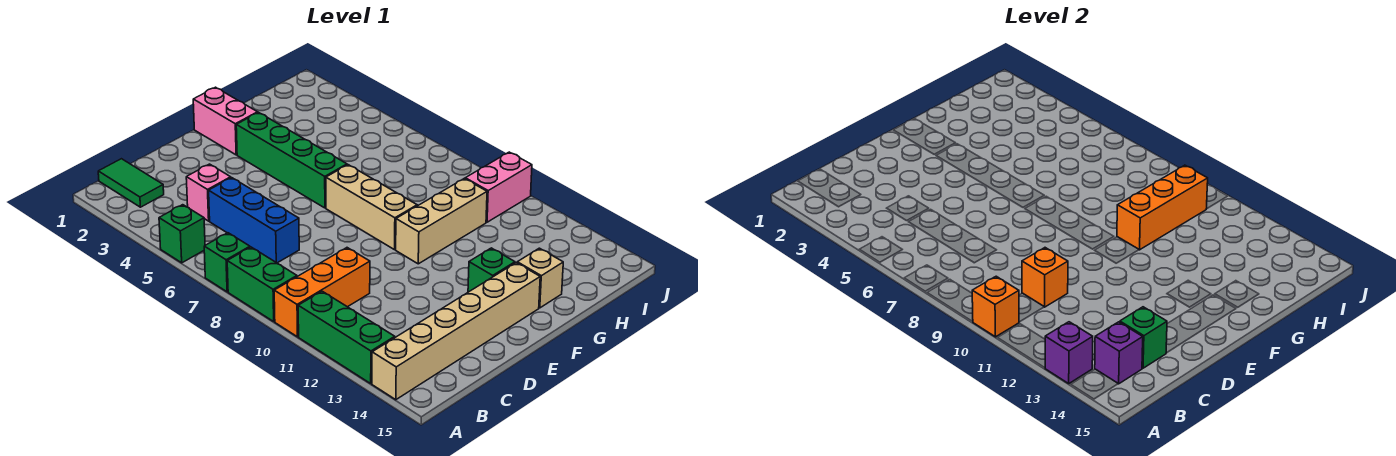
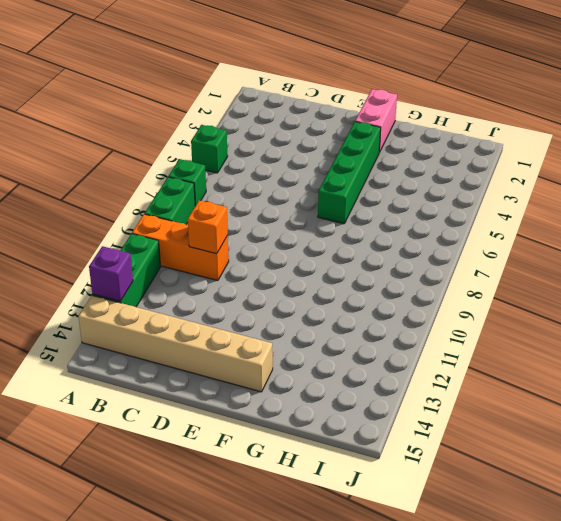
none -> green tile B1:B2 level 1
none -> pink brick C4 level 1
none -> blue brick C5:C7 level 1

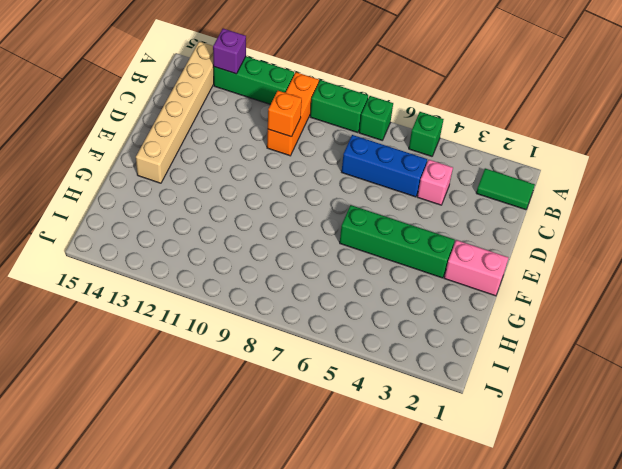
none -> tan brick F7:F9 level 1
none -> tan brick F10:H10 level 1
none -> green brick F13 level 1

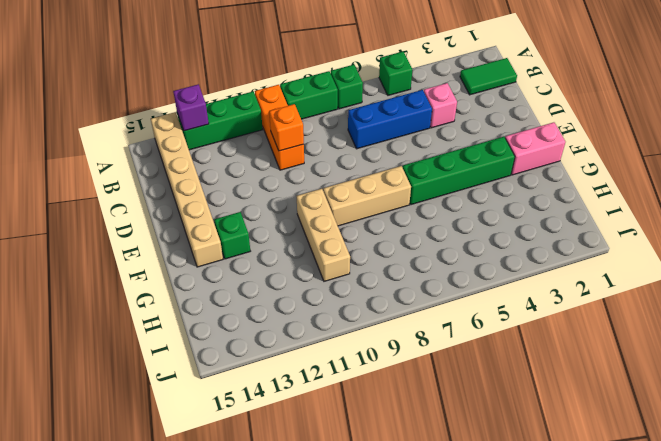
none -> tan brick G14 level 1
none -> pink brick I10:J10 level 1
none -> orange brick A10 level 2

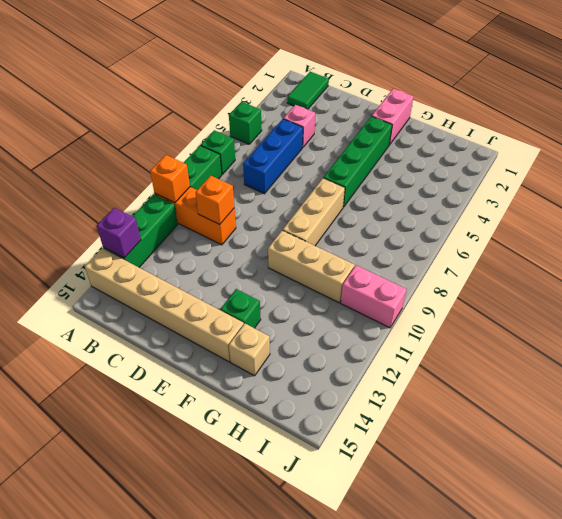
none -> purple brick B14 level 2
none -> green brick C14 level 2
none -> orange brick G10:I10 level 2

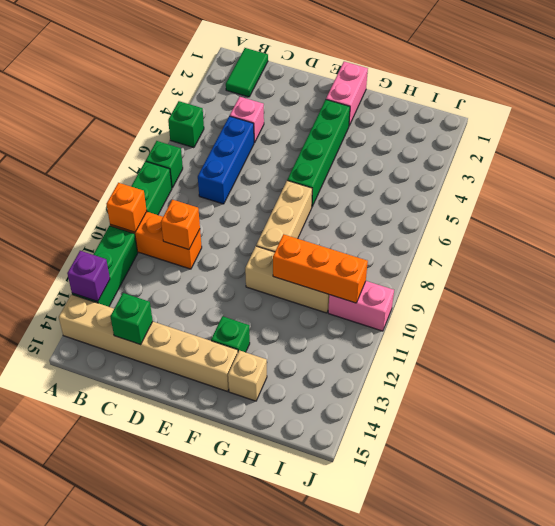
none -> purple brick B14 level 2

